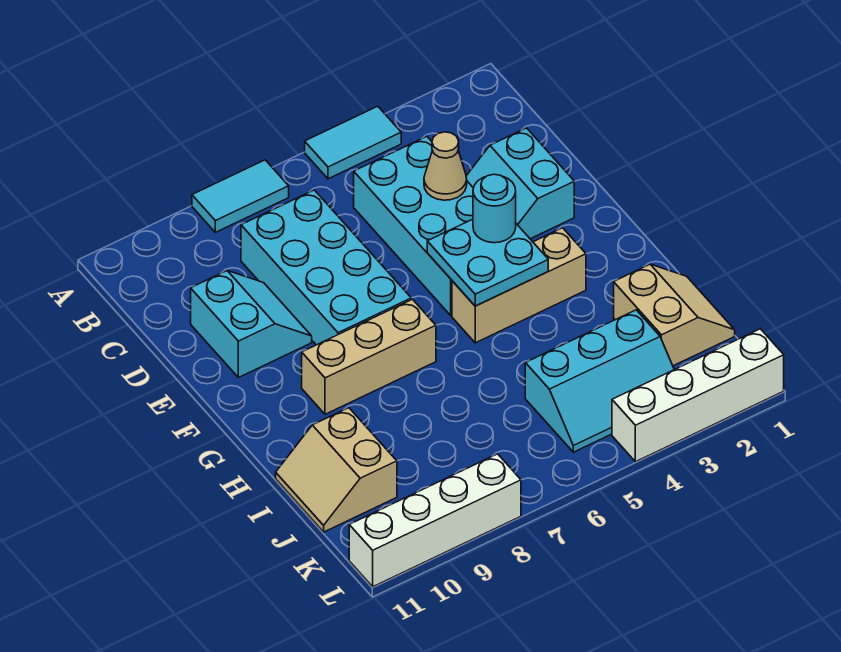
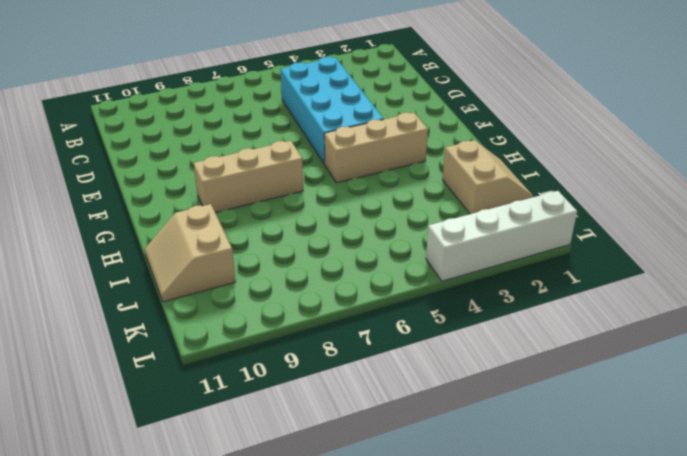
none -> cyan tile A4:A5 level 1
none -> cyan tile A7:A8 level 1
none -> cyan brick C7:F8 level 1

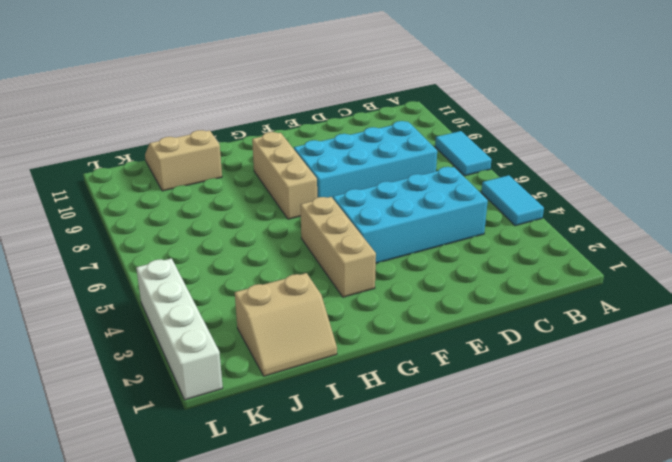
none -> cyan slope D2:E3 level 1 top 2
none -> cyan slope D9:E10 level 1 top 10
none -> cyan slope J3:K5 level 1 top J

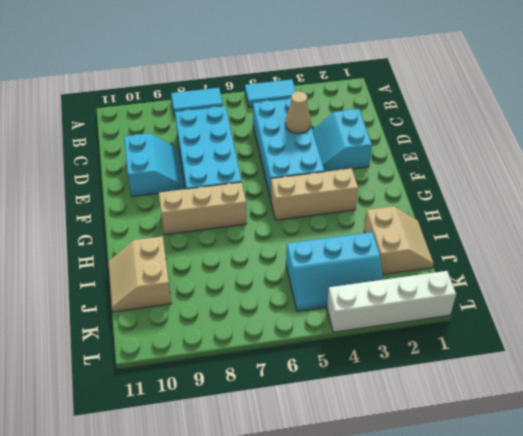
none -> white brick L8:L11 level 1
none -> cyan plate F4:G5 level 2
none -> cyan round brick F4 level 3

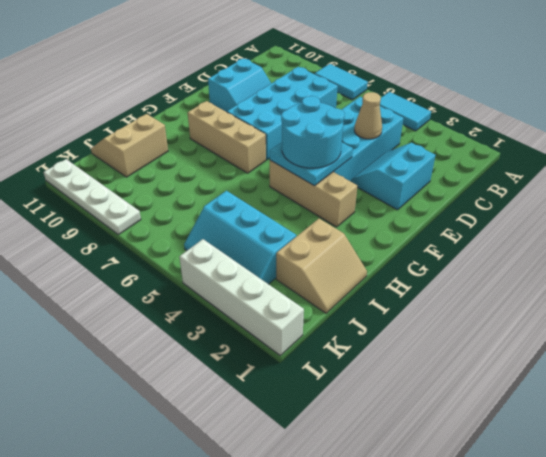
cyan round brick F4:G5 level 3 -> cyan round brick F4 level 3
white plate L8:L11 level 1 -> white brick L8:L11 level 1

